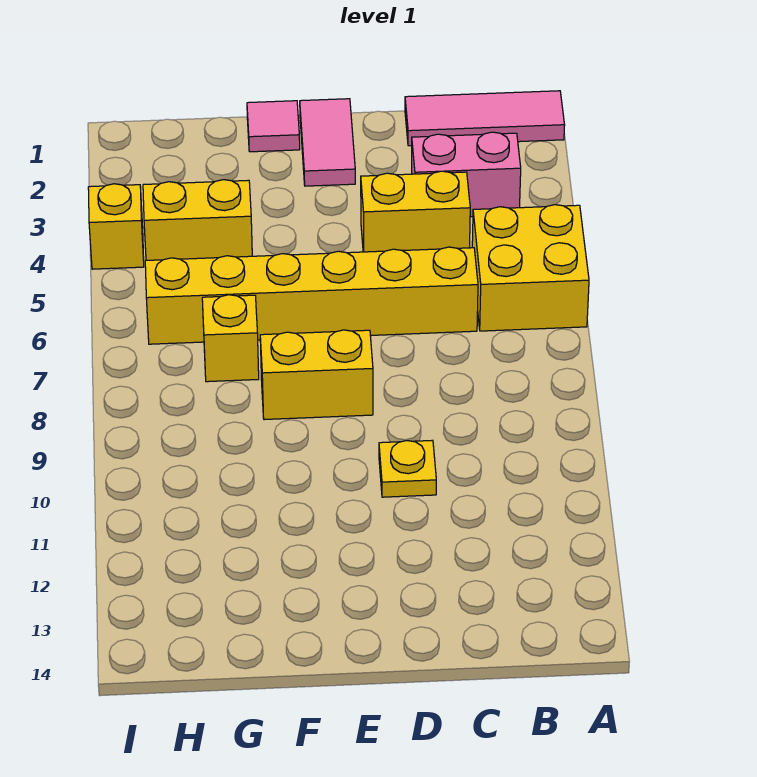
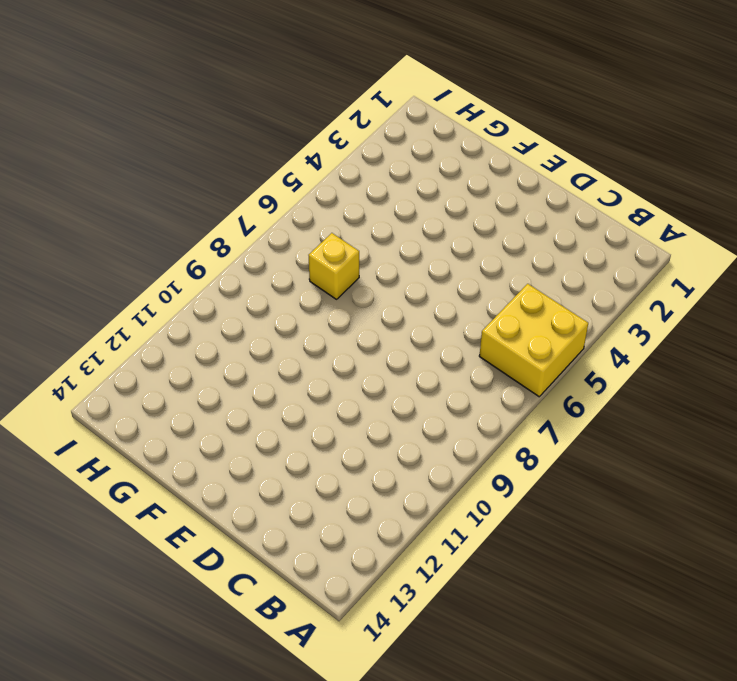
none -> pink tile A1:C1 level 1
none -> pink brick B3:C3 level 1
none -> yellow brick C4:D4 level 1

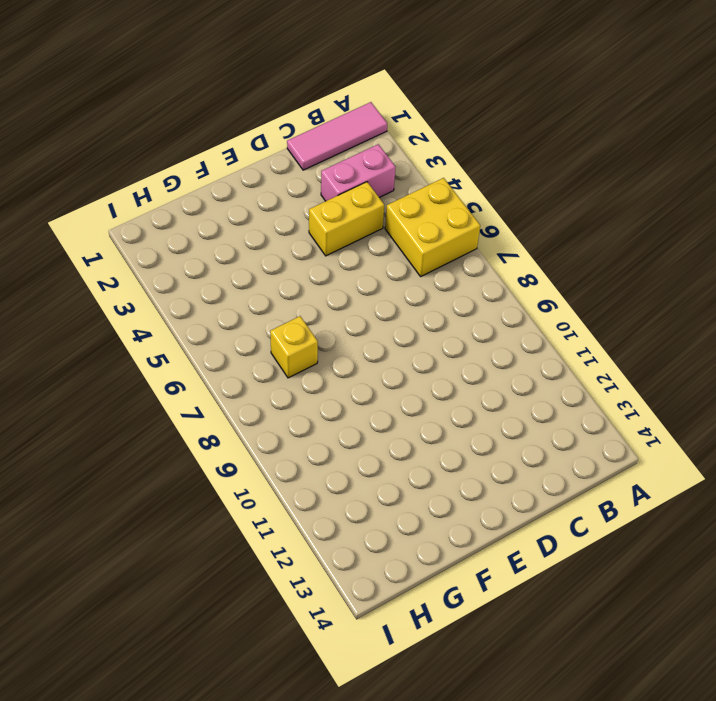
none -> yellow brick C6:H6 level 1
none -> yellow plate D10 level 1
none -> pink tile E1:E2 level 1

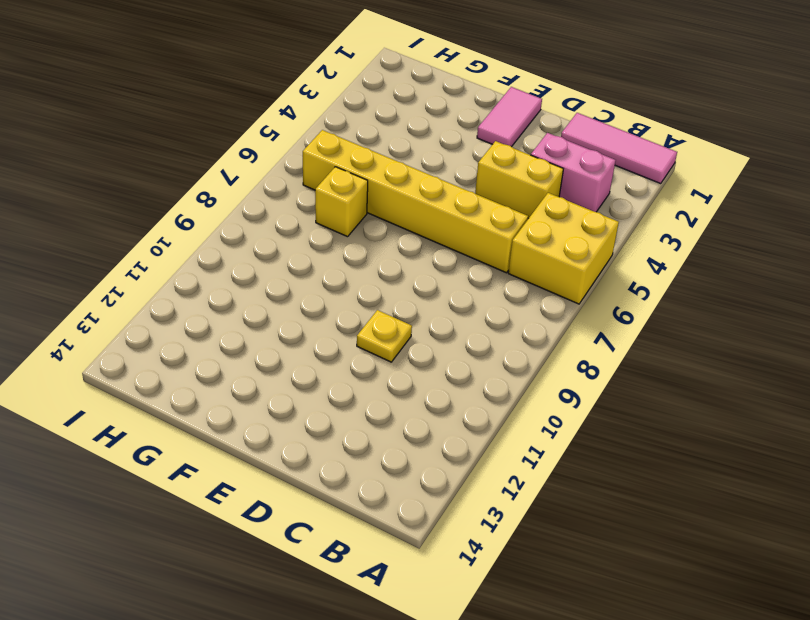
none -> yellow brick E8:F8 level 1
none -> pink tile F1 level 1
none -> yellow brick G4:H4 level 1

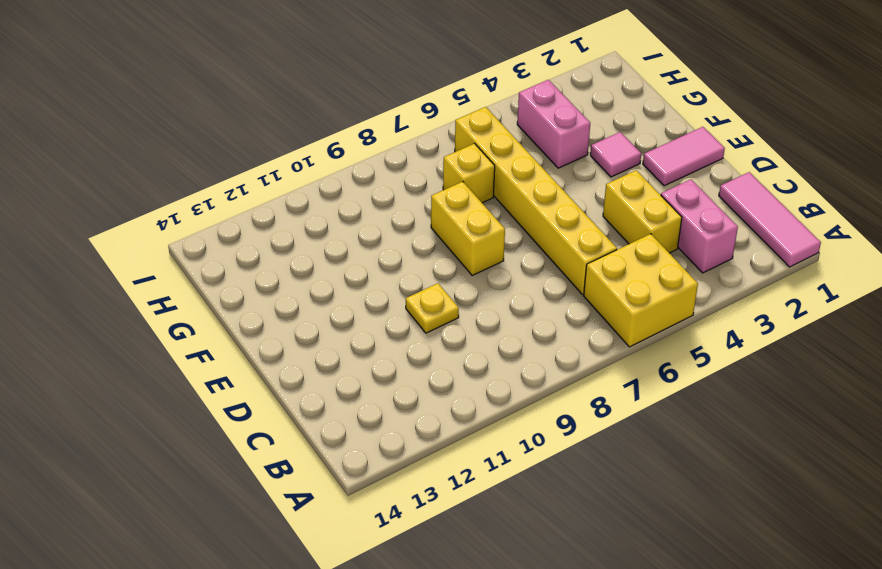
pink tile F3 level 1 -> pink tile F1 level 1
pink brick G4:H4 level 1 -> yellow brick G4:H4 level 1
none -> yellow brick I4 level 1

